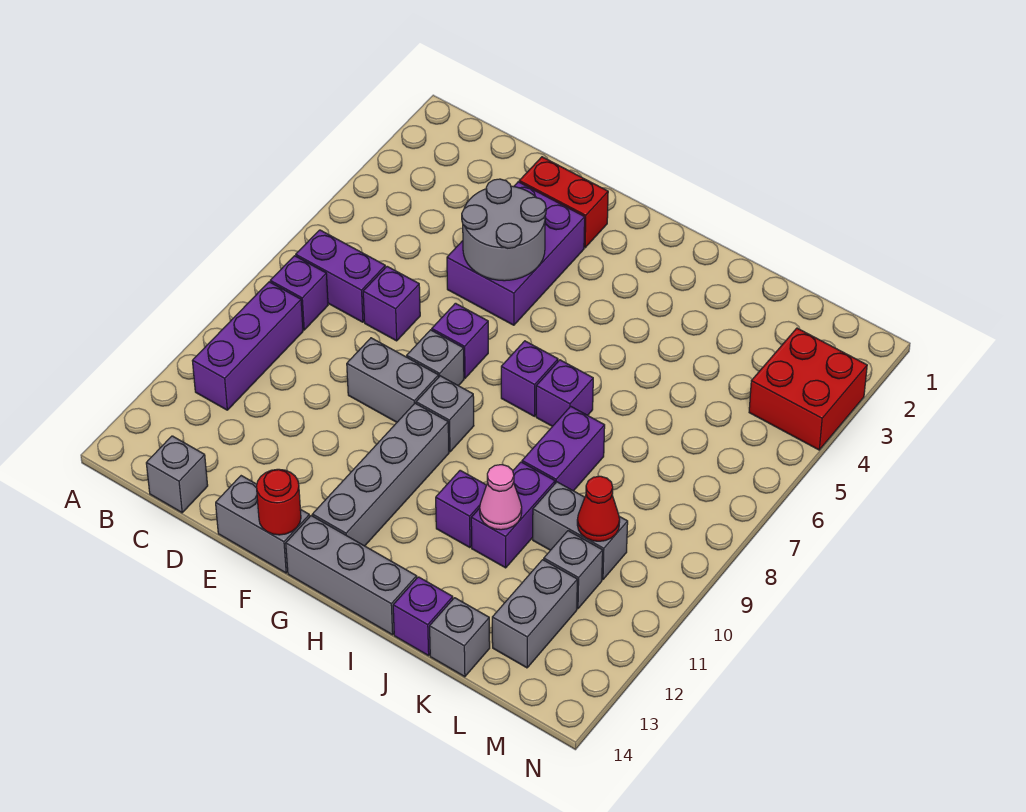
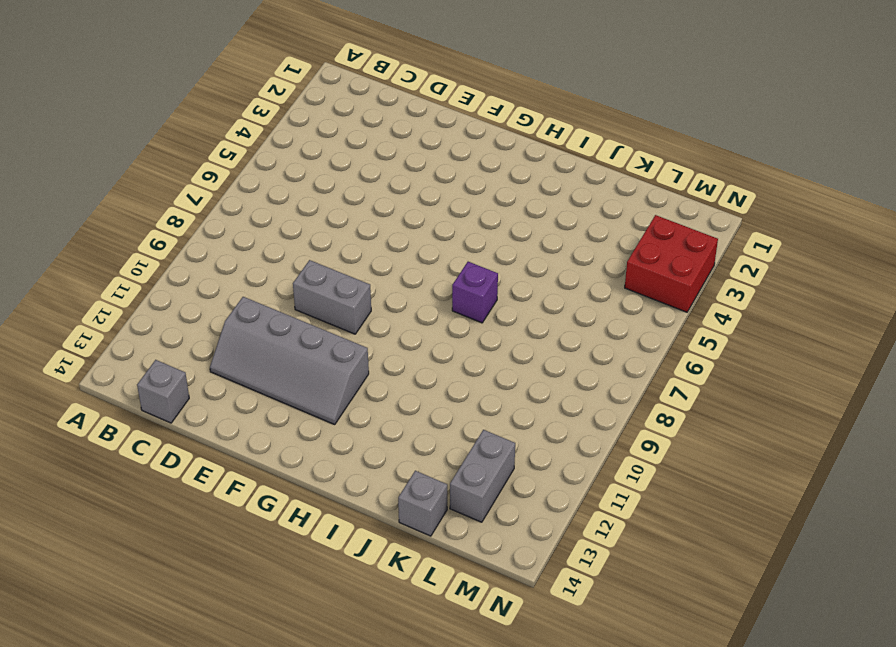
grey slope D11:G12 level 1 top 11 -> grey brick G10:G13 level 1
none -> purple brick B7:C7 level 1
none -> purple brick B8 level 1
none -> purple brick B9:B11 level 1

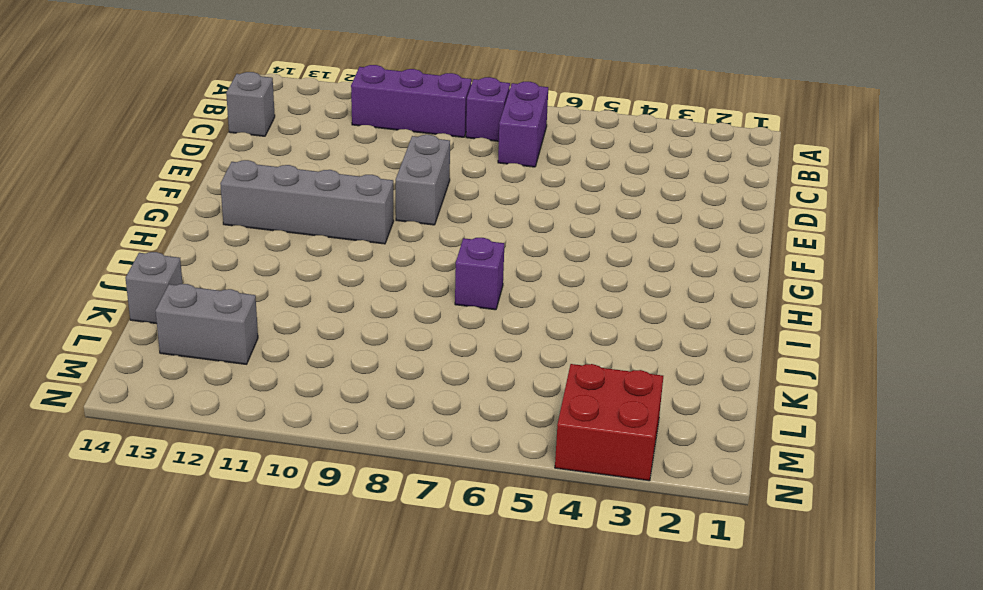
none -> purple brick D7 level 1
none -> red brick E2:F2 level 1
none -> purple brick E3:F5 level 1

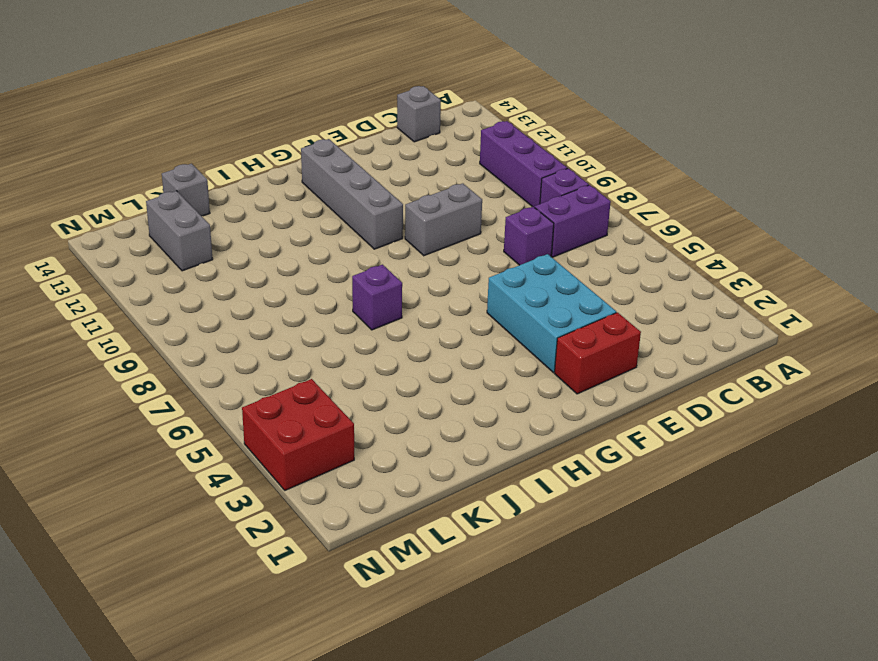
cyan brick E3:F5 level 1 -> purple brick E3:F5 level 1
none -> grey brick E14:F14 level 1
none -> purple brick F7 level 1
none -> grey brick F8 level 1

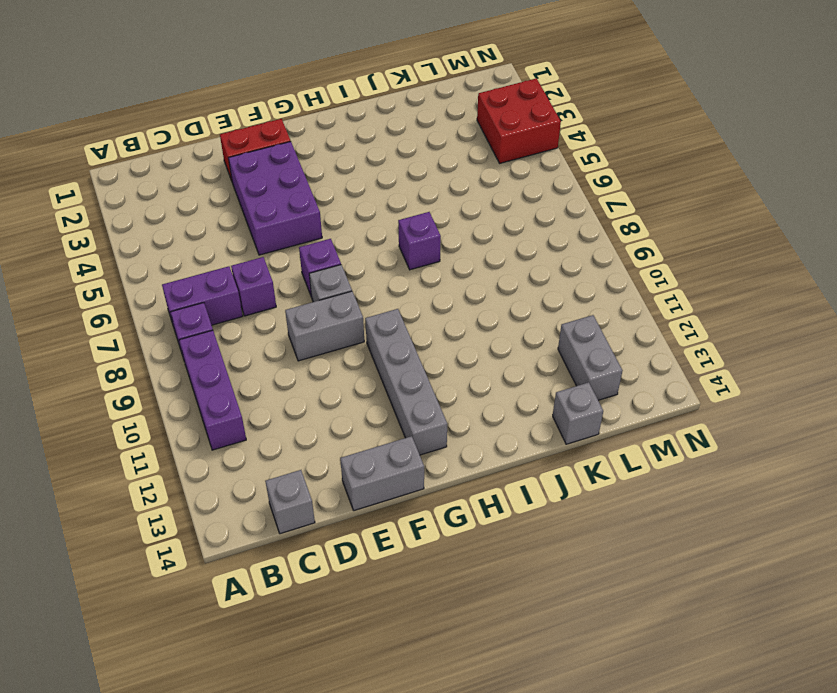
none -> grey brick G9 level 1
none -> grey brick G14:I14 level 1
none -> purple brick H7 level 1

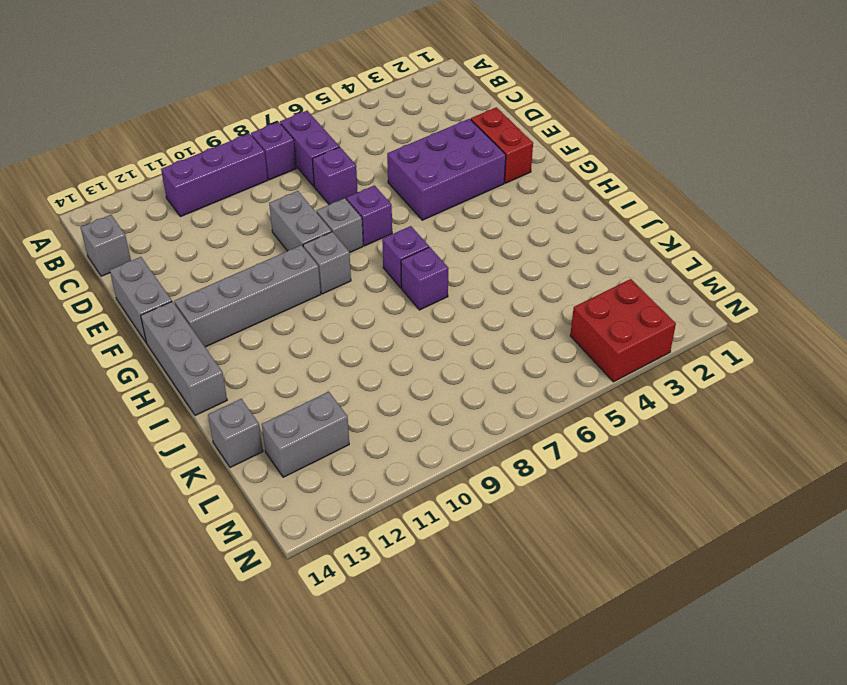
none -> purple brick I11 level 1
none -> purple brick J8:J9 level 1
none -> purple brick J10:J11 level 1

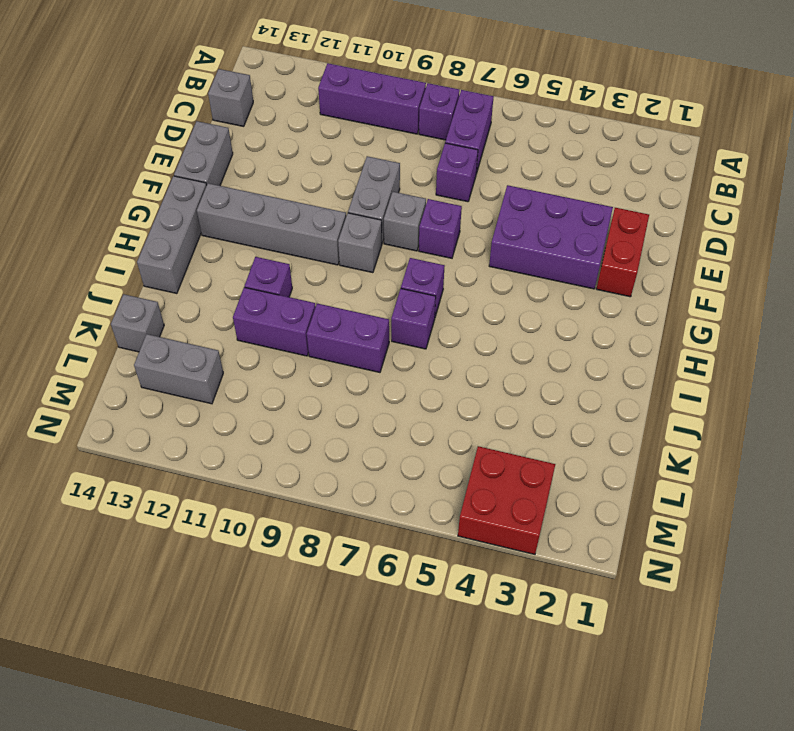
none -> purple brick J14 level 1
none -> grey brick K10:L10 level 1
none -> grey brick L11 level 1

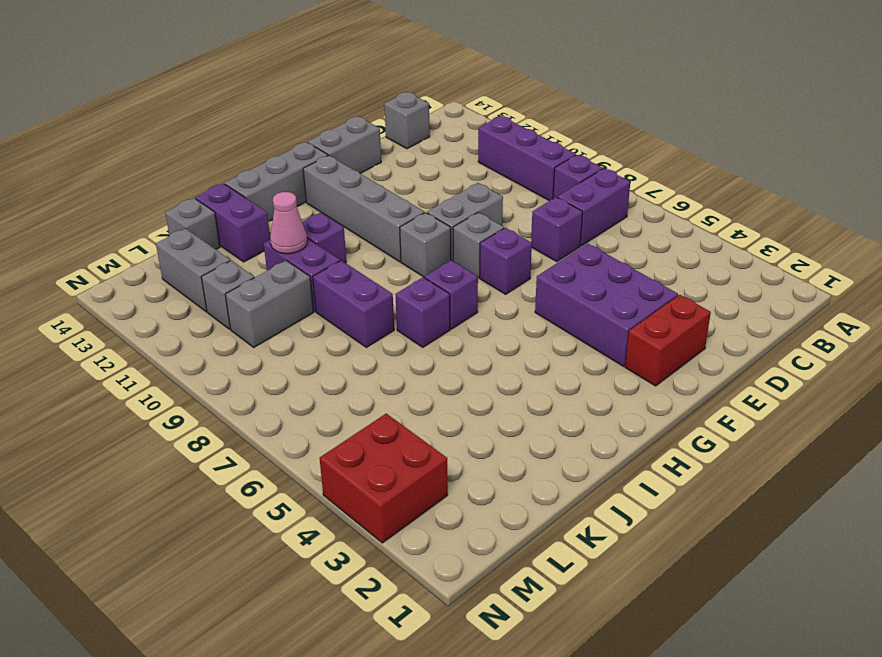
purple brick J13:J14 level 1 -> purple brick J14 level 1
none -> grey round brick E4:F5 level 2
none -> red round brick F14 level 2
none -> red cone L10 level 2

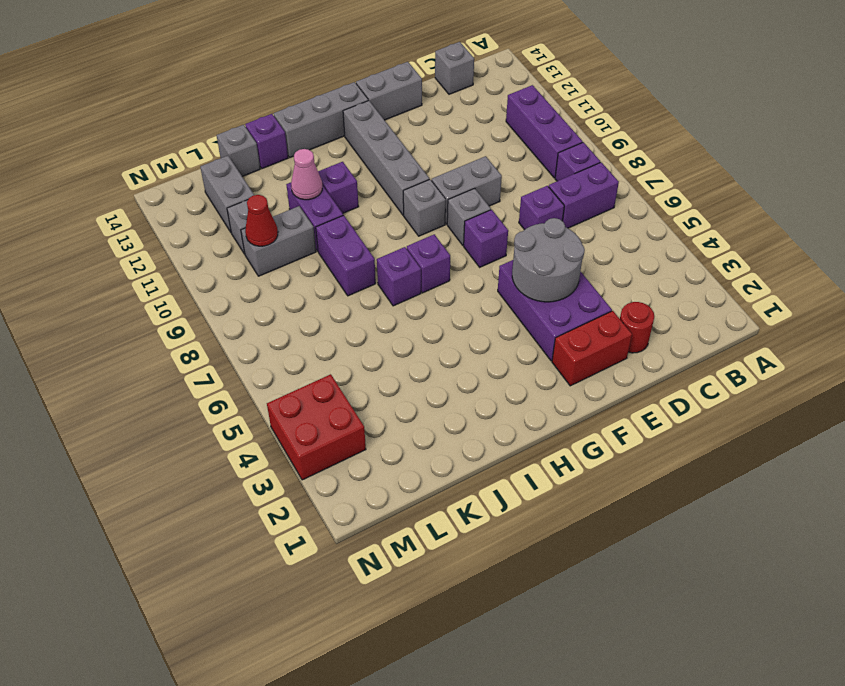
red round brick D2 level 1 -> red round brick F14 level 2

